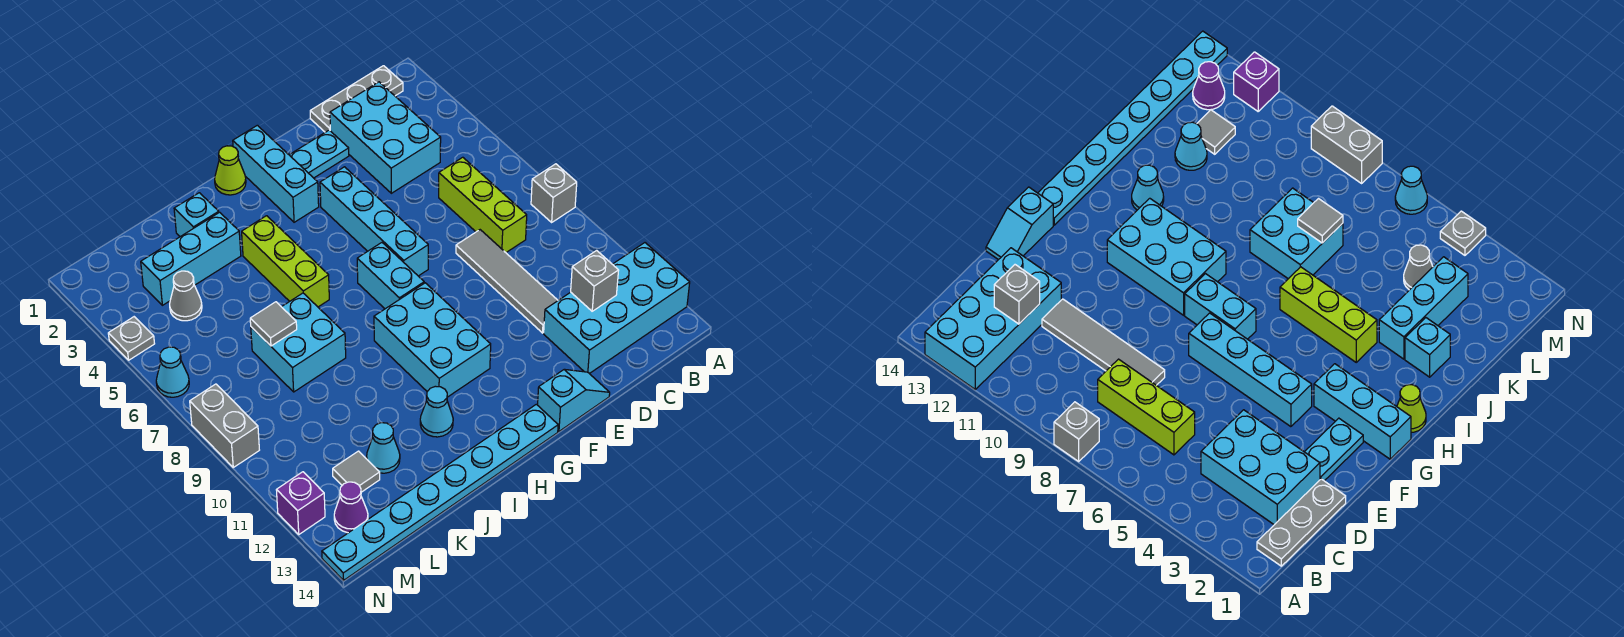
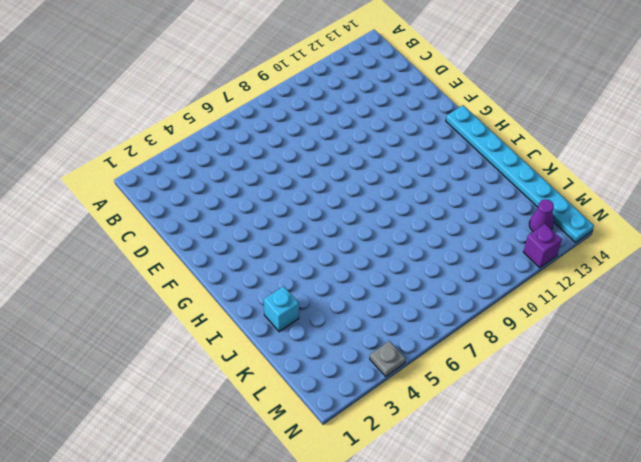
none -> grey brick A8 level 1
none -> cyan brick A12:D13 level 1
none -> grey plate B1:D1 level 1

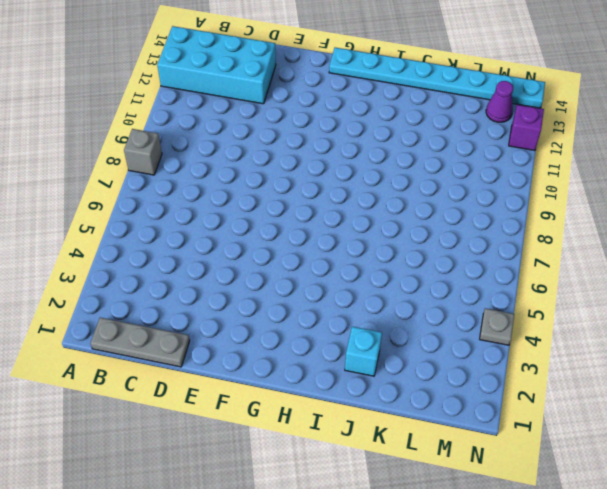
none -> cyan brick C2:D4 level 1
none -> lime brick C6:C8 level 1
none -> grey tile D8:D11 level 1

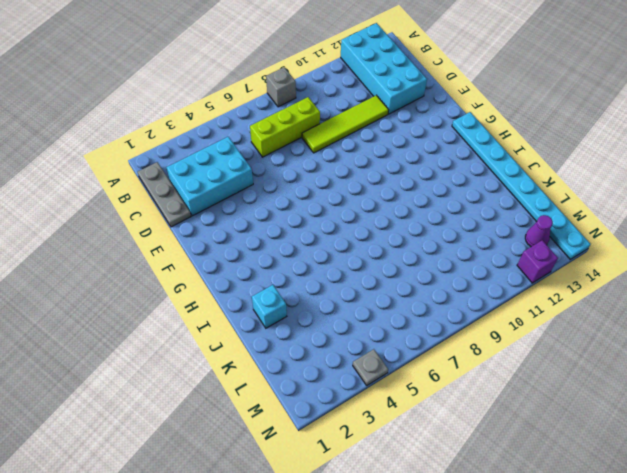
lime tile D8:D11 level 1 -> grey tile D8:D11 level 1
none -> cyan plate E2:F2 level 1
none -> cyan slope E14:F14 level 1 top F
none -> cyan brick F4:F7 level 1

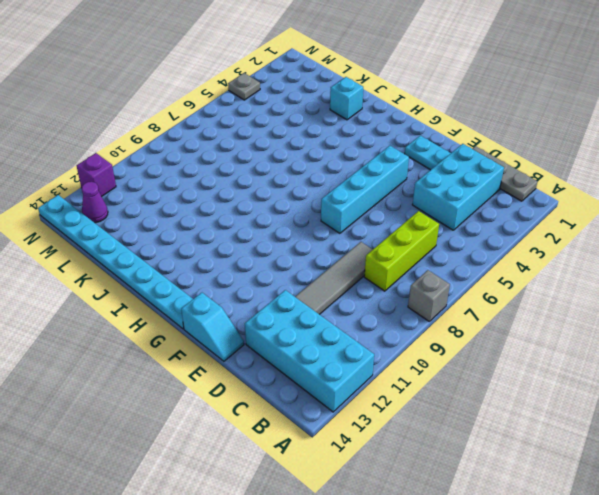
none -> cyan brick G1:G3 level 1
none -> cyan brick G7:G8 level 1
none -> cyan brick G9:H11 level 1

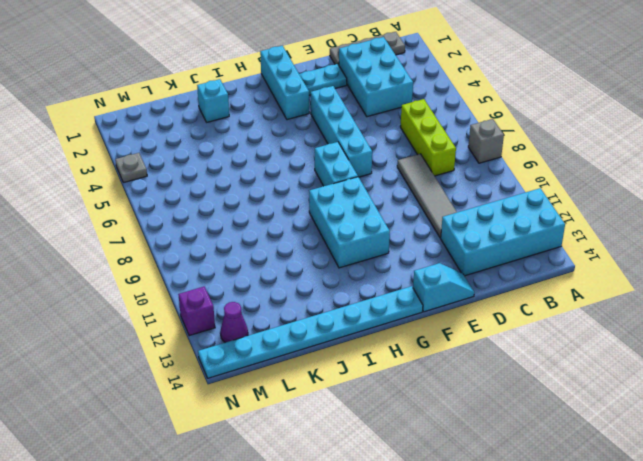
none -> lime cone H1 level 1
none -> lime brick I4:I6 level 1
none -> cyan cone I12 level 1

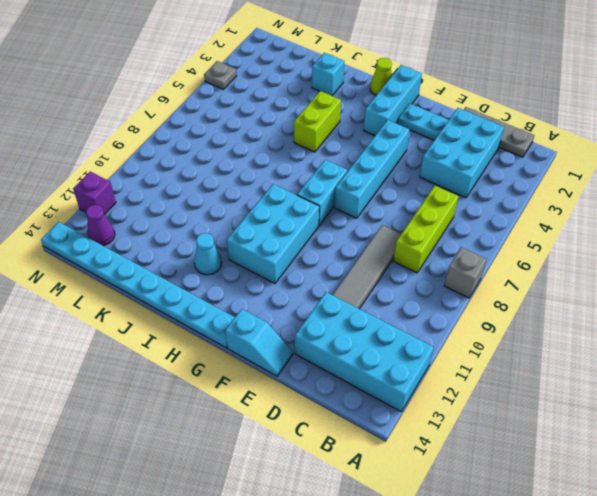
lime brick I4:I5 level 1 -> lime brick I4:I6 level 1
none -> cyan brick J3:L3 level 1
none -> cyan brick J7:K8 level 1
none -> cyan cone K12 level 1

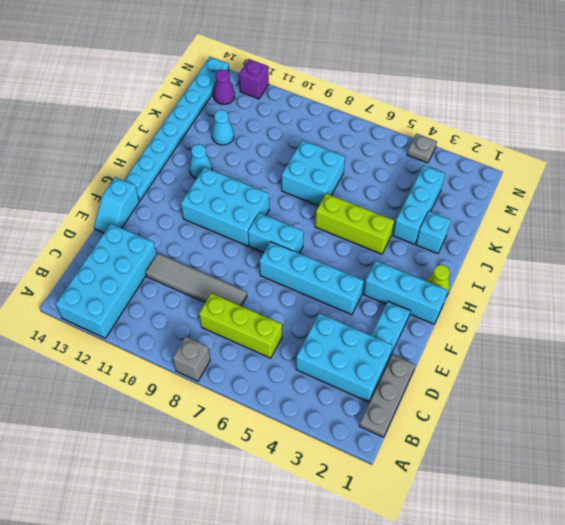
none -> grey cone L4 level 1
none -> grey tile L12 level 1
none -> cyan cone N6 level 1

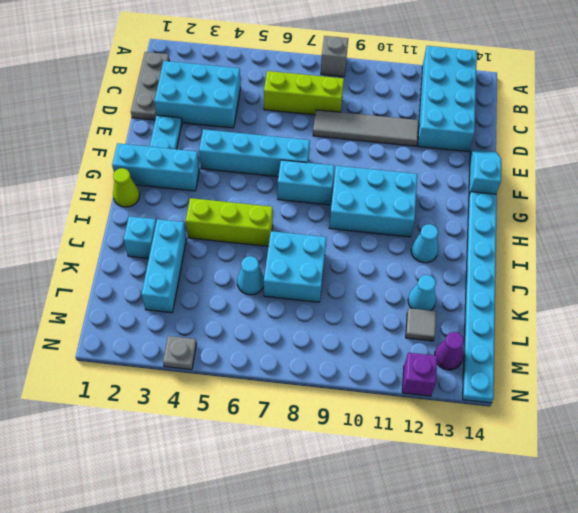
cyan cone K6 level 1 -> cyan cone N6 level 1
none -> grey cone L4 level 1
none -> grey brick N8:N9 level 1
none -> grey brick C12 level 2

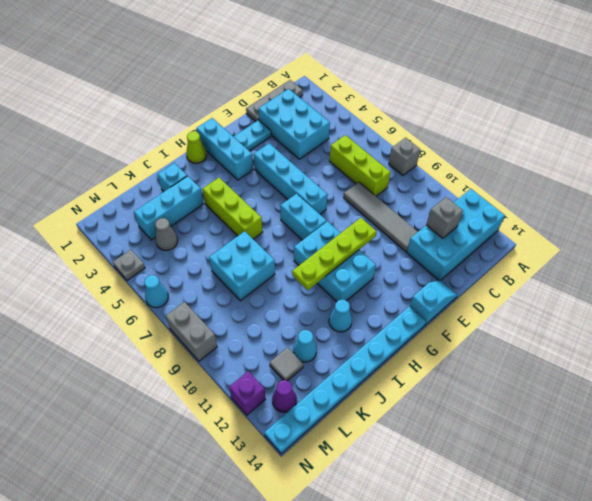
lime plate F10:I10 level 2 -> none
none -> grey tile K7 level 2

